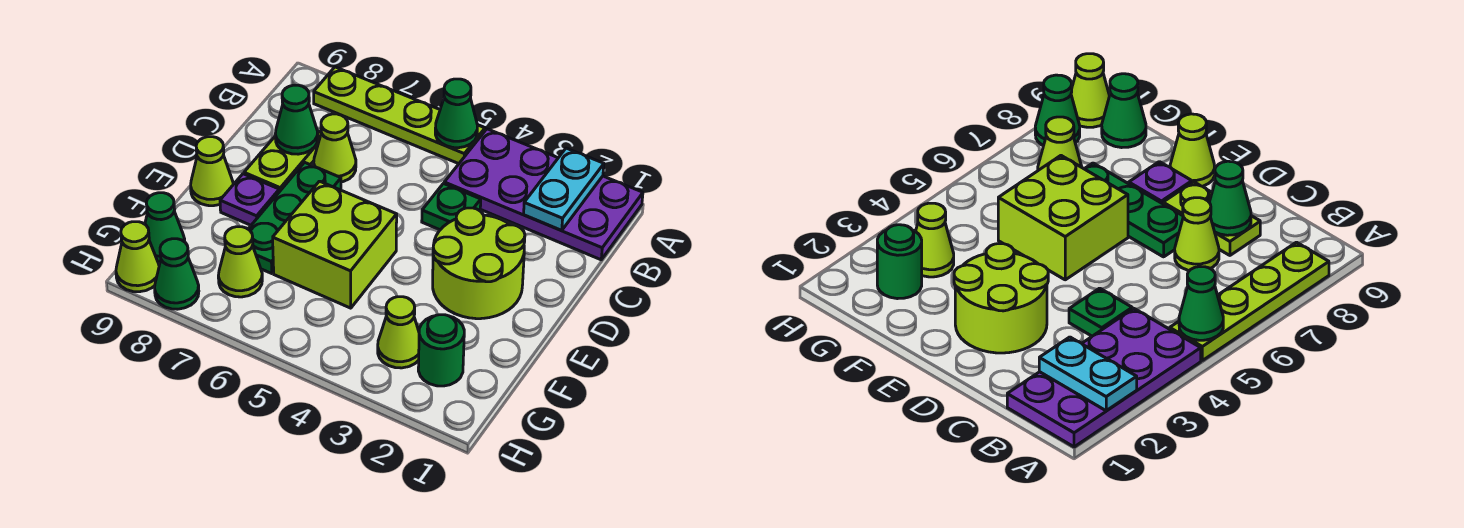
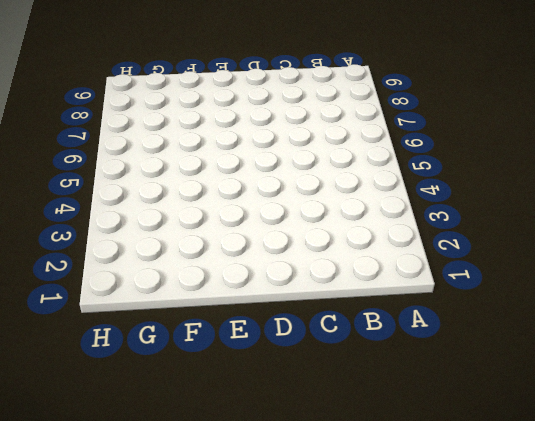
none -> purple plate A1:B4 level 1
none -> lime plate A5:A8 level 1
none -> green plate C4 level 1

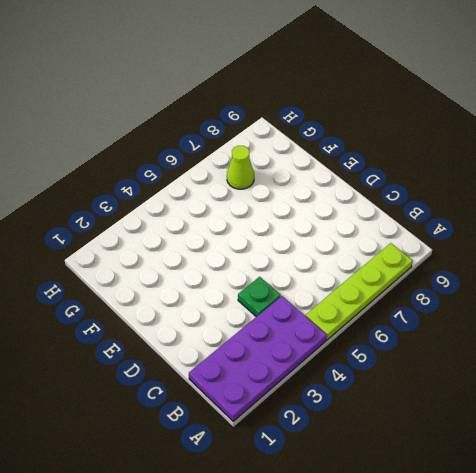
none -> lime cone C7 level 1
none -> lime plate C8:D8 level 1
none -> lime round brick D2:E3 level 1

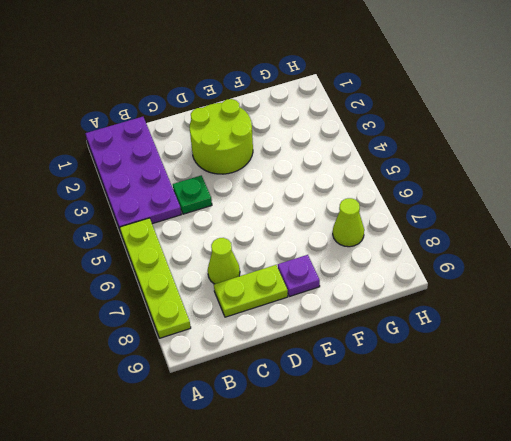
none -> green plate D7:F7 level 1
none -> lime brick E5:F6 level 1
none -> lime cone E9 level 1

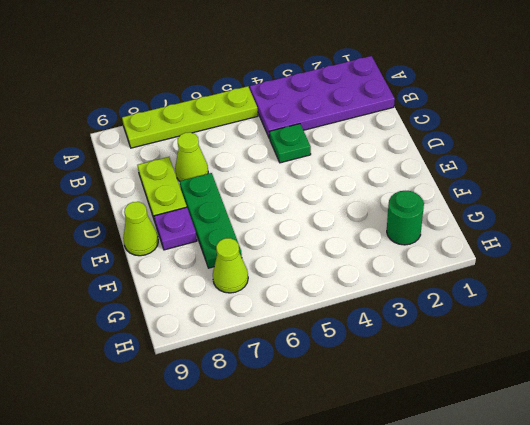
none -> lime round brick D2:E3 level 1
none -> lime brick E5:F6 level 1
none -> lime cone G3 level 1

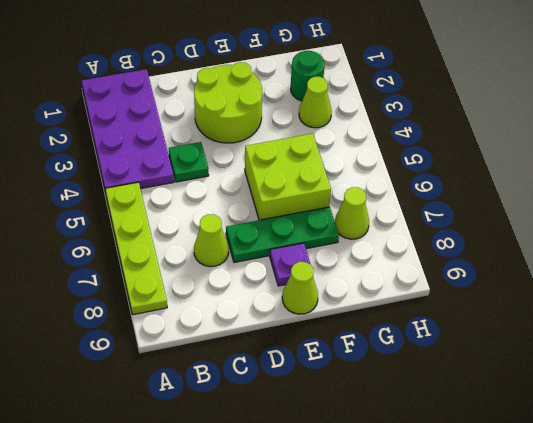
none -> lime plate C8:D8 level 1
none -> green cone G9 level 1
none -> green cone H8 level 1

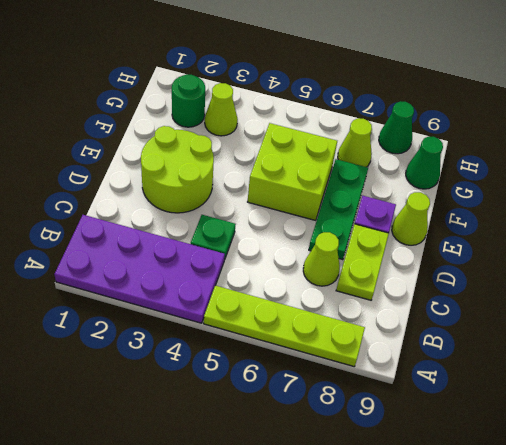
none -> lime cone H9 level 1
none -> cyan plate A2:B2 level 2
none -> green cone A5 level 2

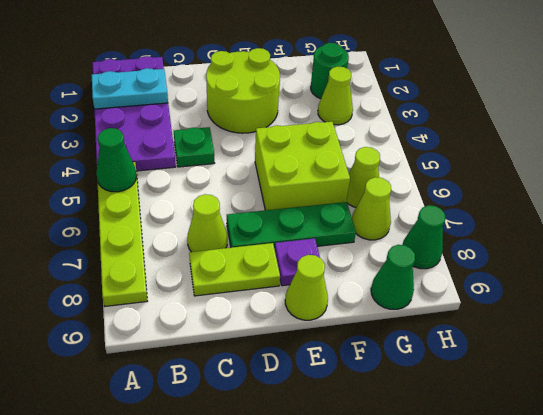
lime cone G6 level 1 -> lime cone H9 level 1
none -> green cone C8 level 2

